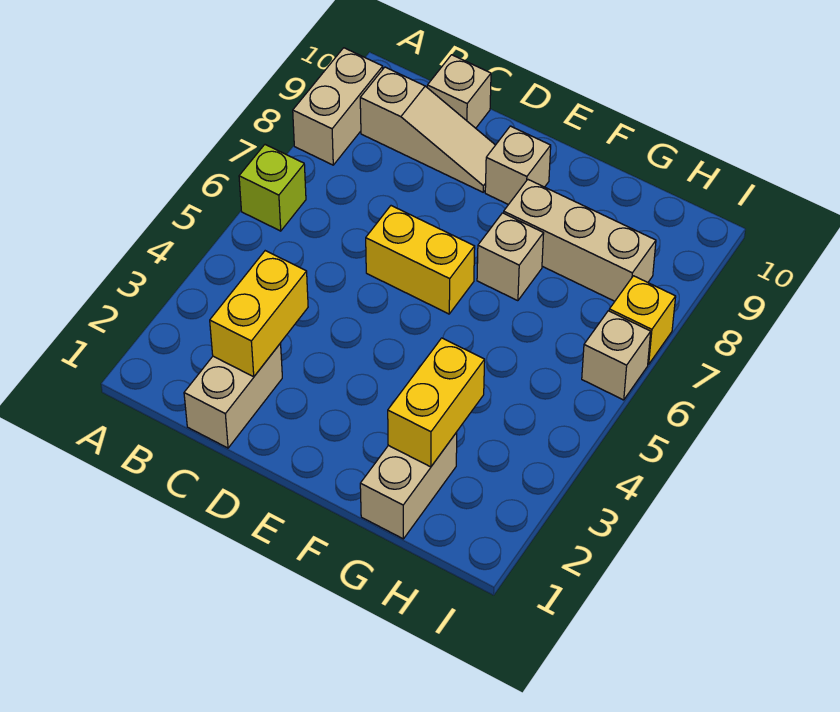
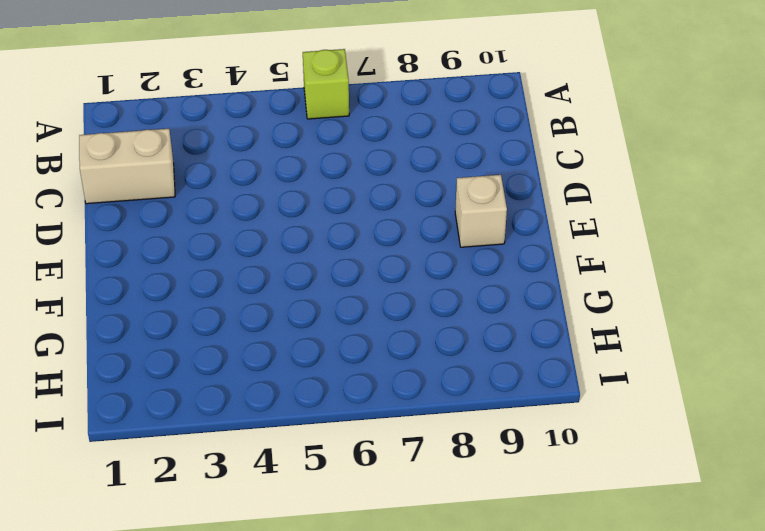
none -> tan brick A8:A9 level 1
none -> tan slope B9:D9 level 1 top B
none -> tan brick C10 level 1

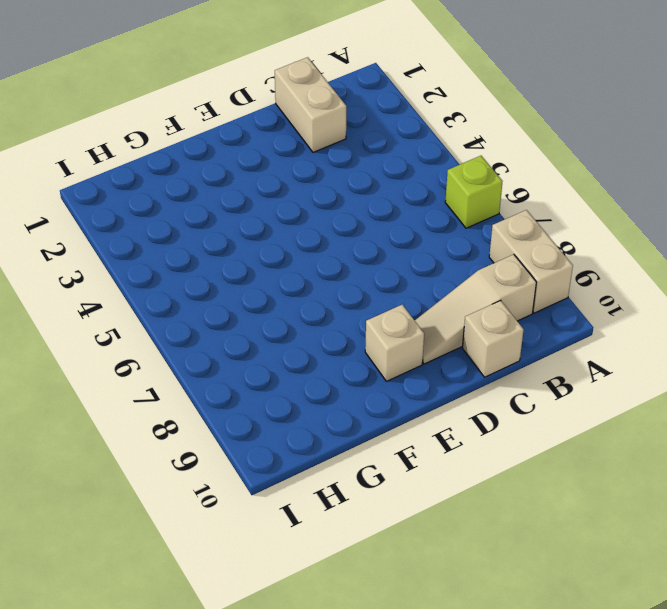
none -> yellow brick D6:E6 level 1
none -> tan brick F7 level 1
none -> tan brick F8:H8 level 1

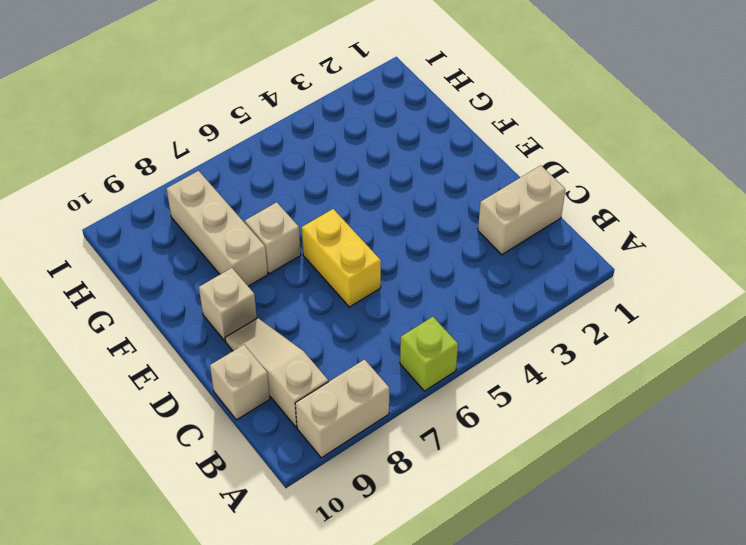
none -> tan brick G1:G2 level 1
none -> tan brick I6 level 1
none -> yellow brick I7 level 1

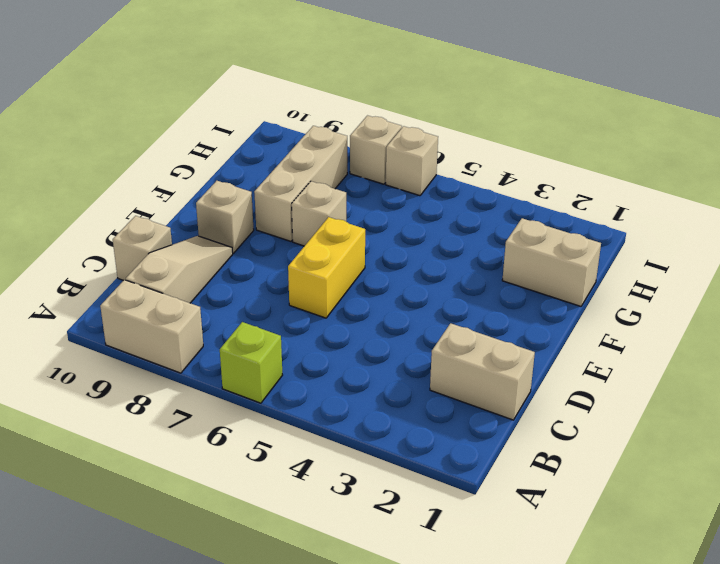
tan brick I7 level 1 -> yellow brick I7 level 1
none -> yellow brick C2:C3 level 2
none -> yellow brick G2:G3 level 2

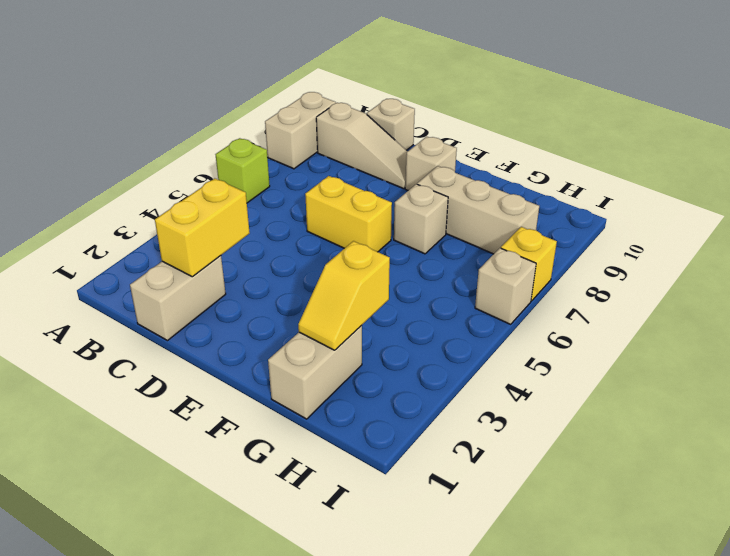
yellow slope G2:G3 level 2 top 3 -> yellow brick G2:G3 level 2

